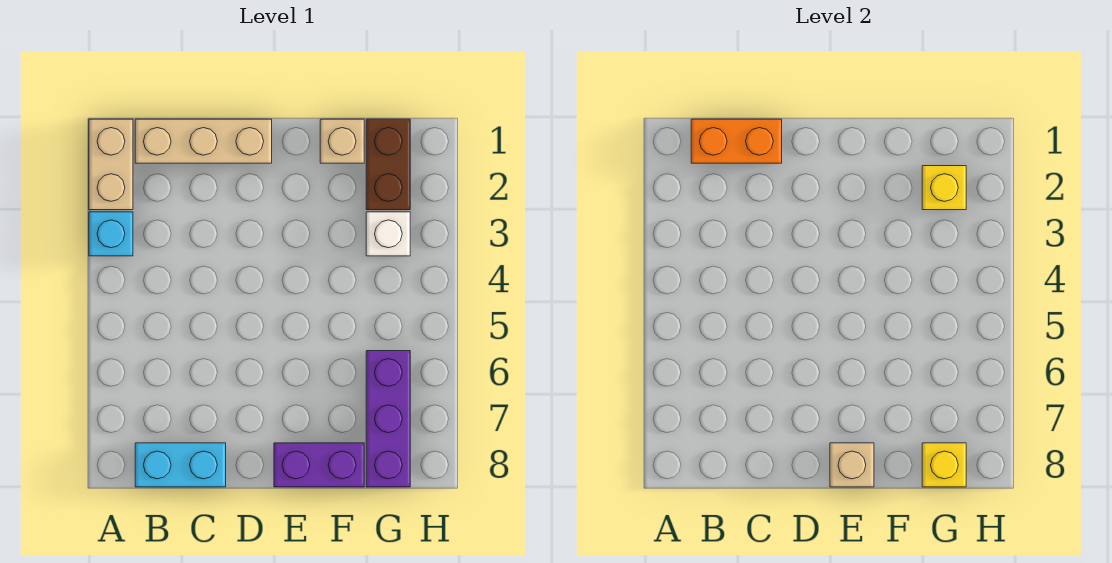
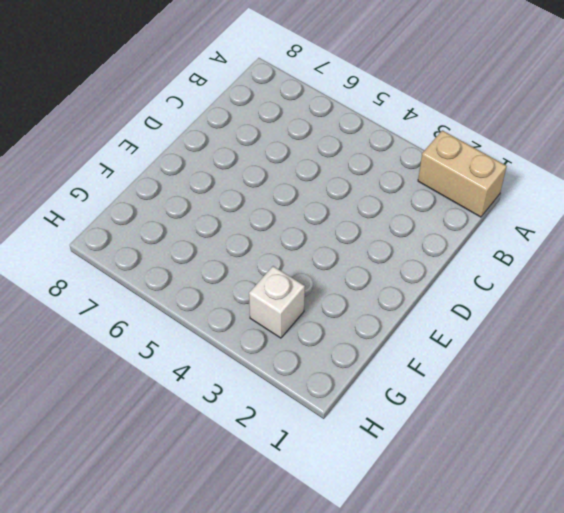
none -> cyan brick A3 level 1
none -> tan brick B1:D1 level 1
none -> cyan brick B8:C8 level 1

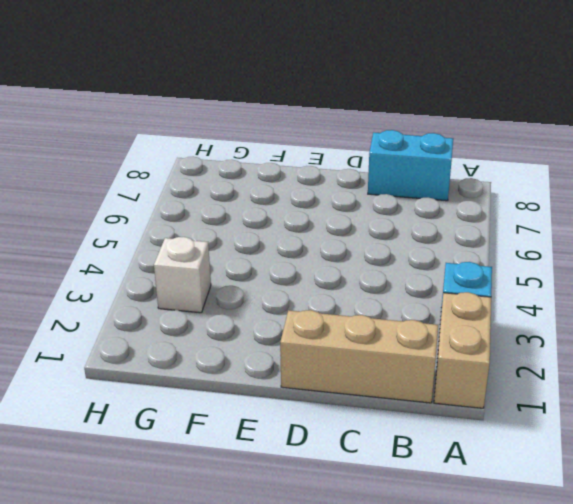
none -> purple brick E8:F8 level 1
none -> tan brick F1 level 1
none -> brown brick G1:G2 level 1

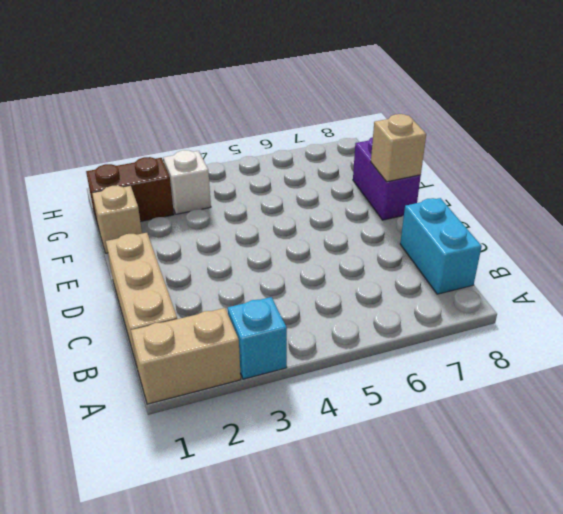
none -> purple brick G6:G8 level 1
none -> orange brick B1:C1 level 2
none -> yellow brick G2 level 2

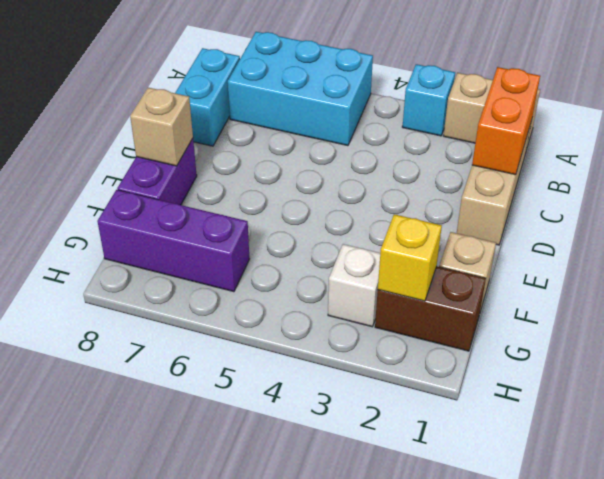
cyan brick A5:B7 level 1 -> none
none -> yellow brick G8 level 2

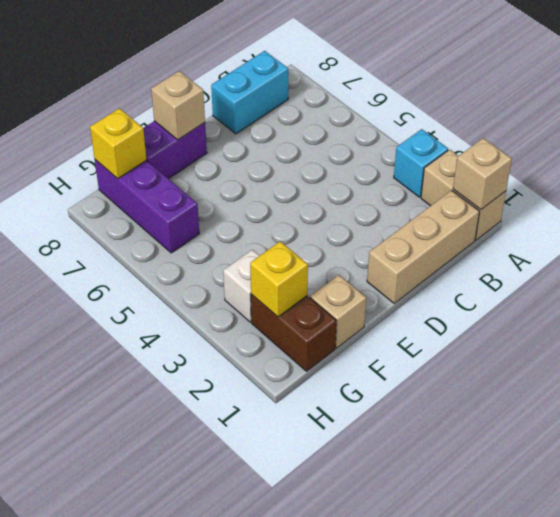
tan brick A1 level 2 -> none
none -> orange brick B1:C1 level 2

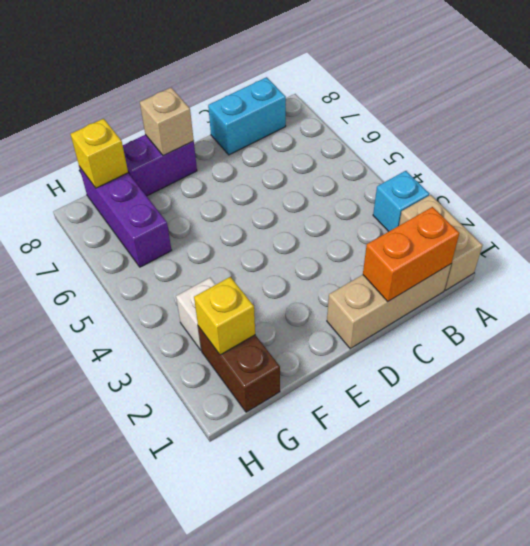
none -> tan brick F1 level 1

